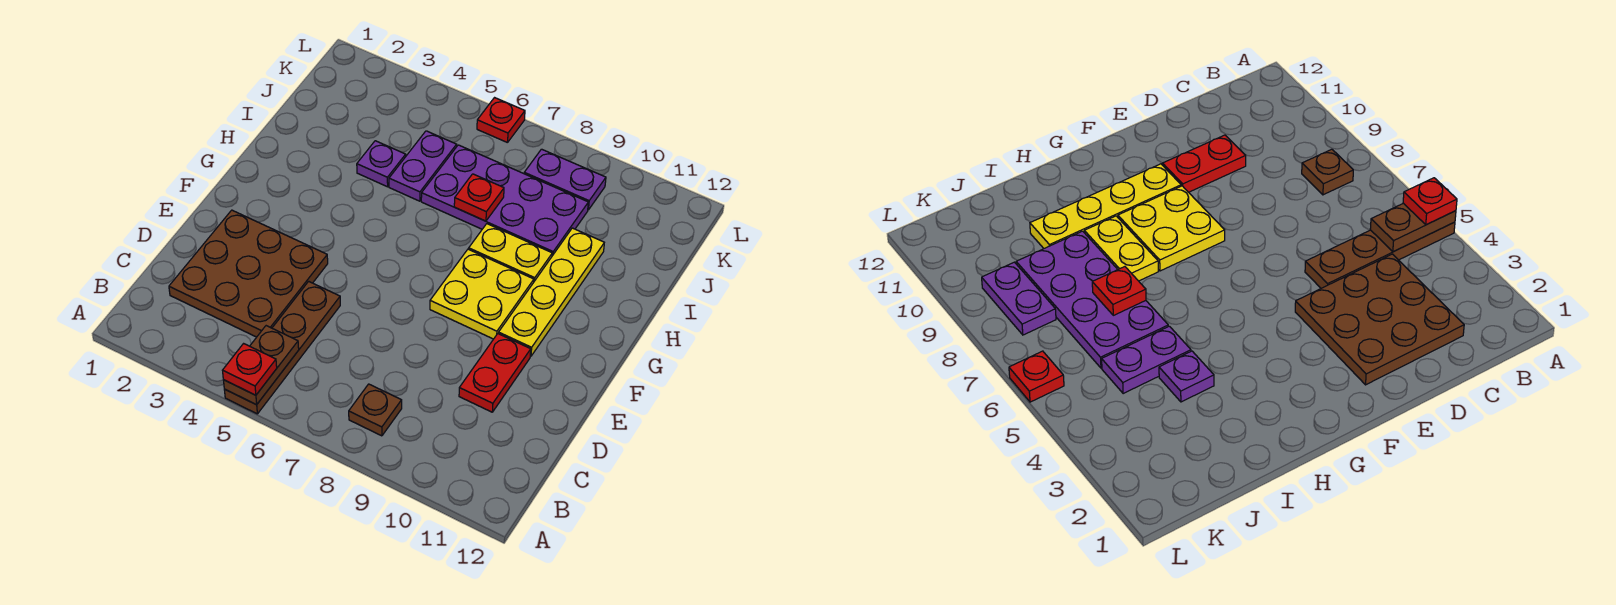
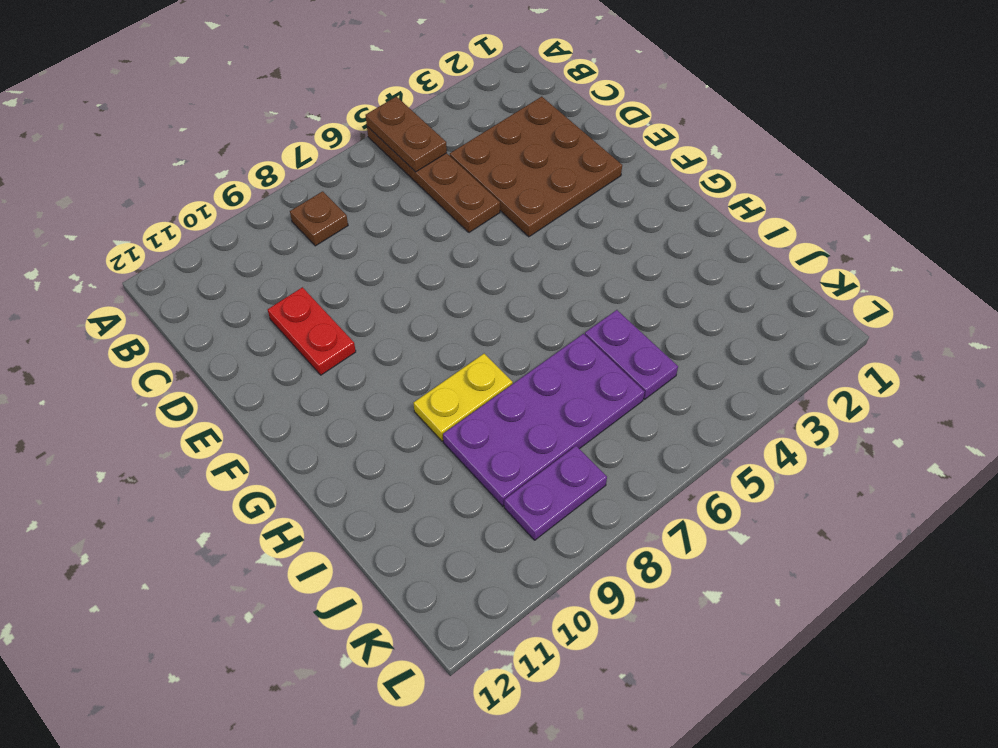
none -> yellow plate F8:G9 level 1
none -> yellow plate F10:I10 level 1
none -> purple plate I4 level 1

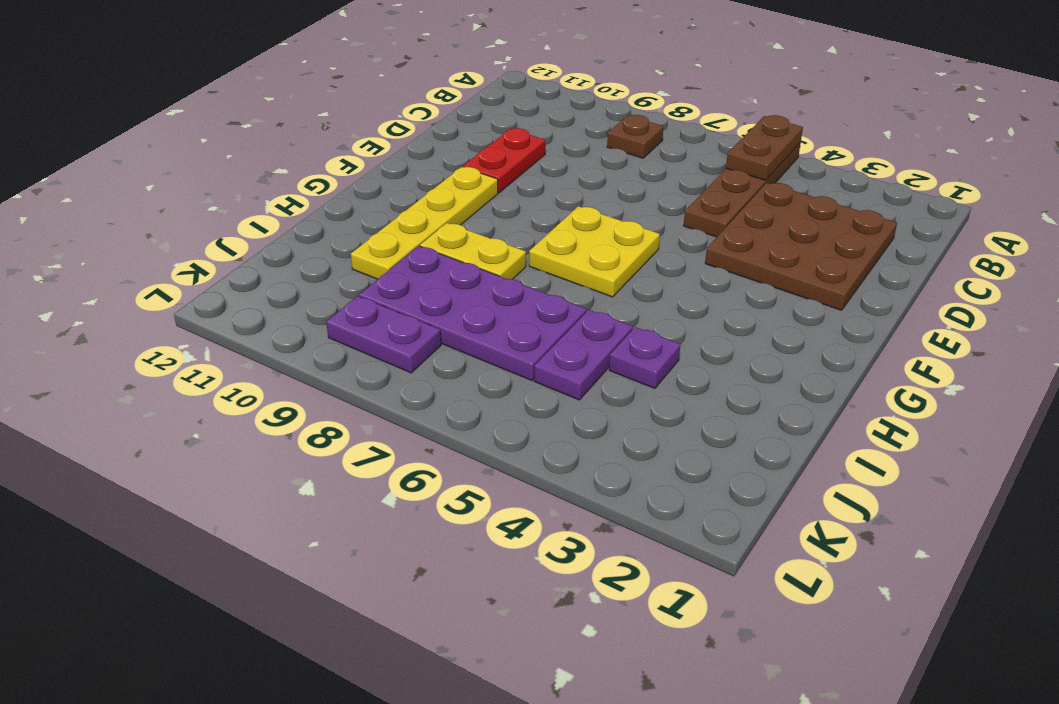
yellow plate F6:G7 level 1 -> yellow plate F8:G9 level 1
none -> red plate L6 level 1
none -> red plate I7 level 2
none -> red plate A5 level 3

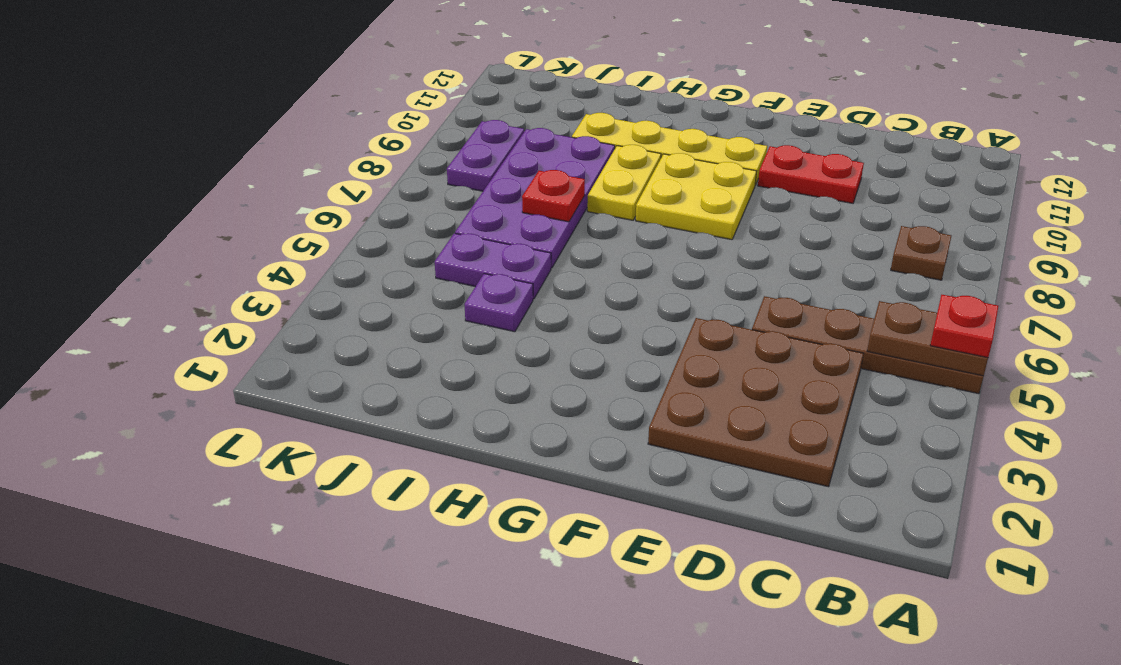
none -> red plate L6 level 1

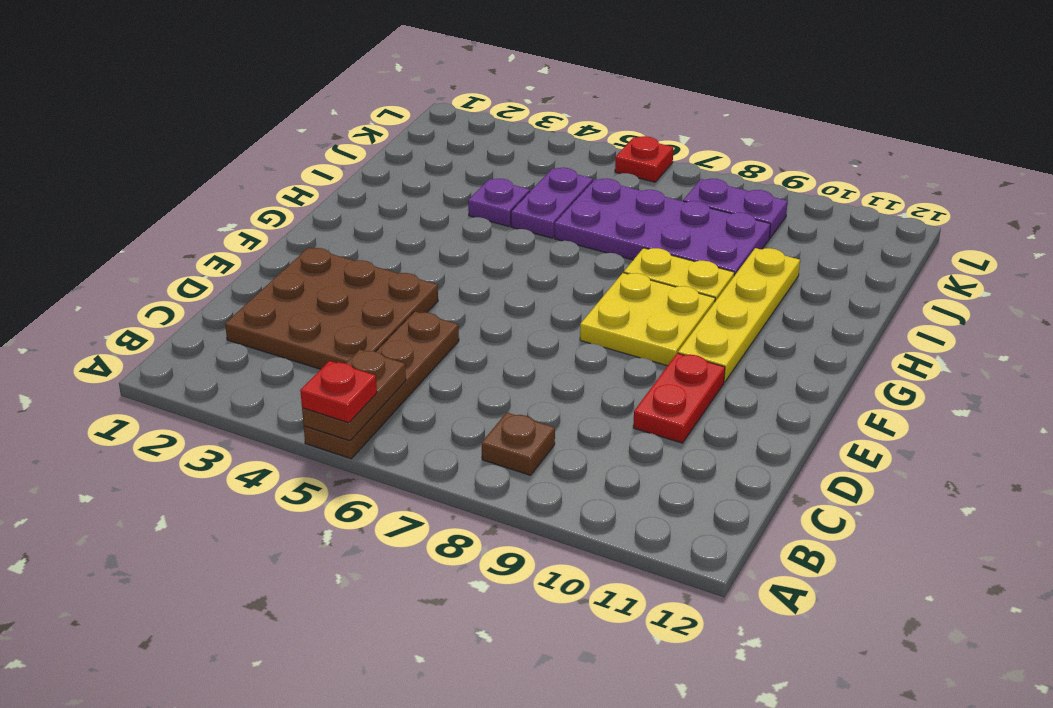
none -> red plate I7 level 2

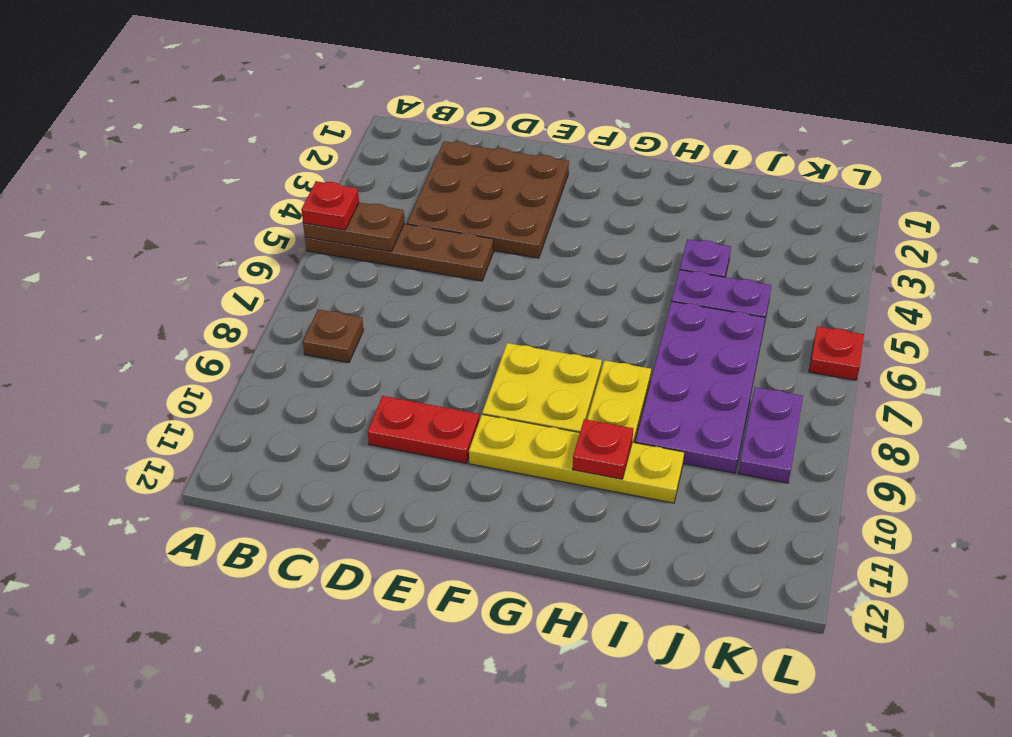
red plate H10 level 2 -> red plate I7 level 2

